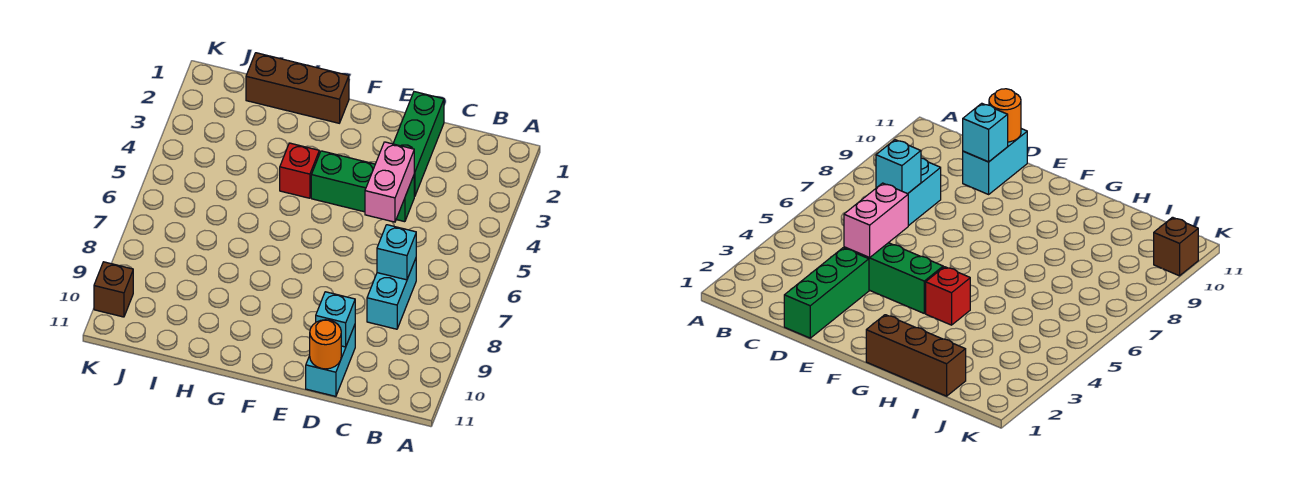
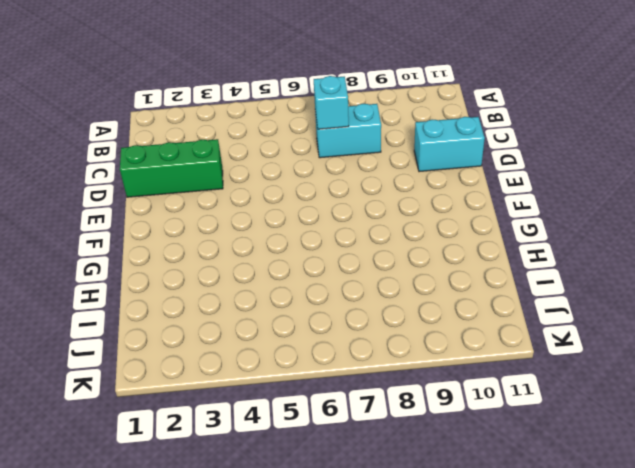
none -> green brick D4:F4 level 1
none -> brown brick G1:I1 level 1

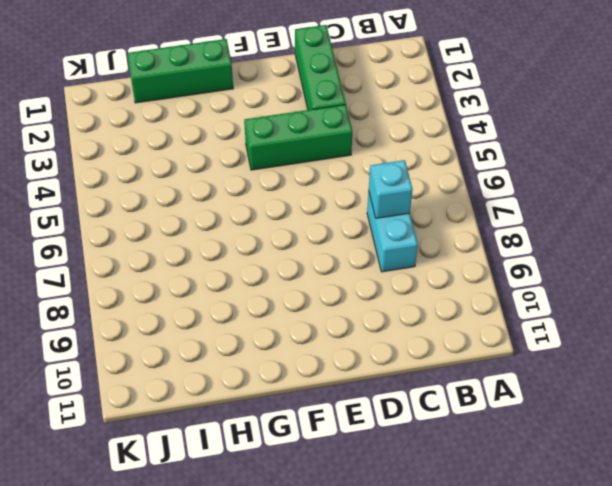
green brick G1:I1 level 1 -> brown brick G1:I1 level 1
none -> cyan brick D10:D11 level 1
none -> red brick G4 level 1

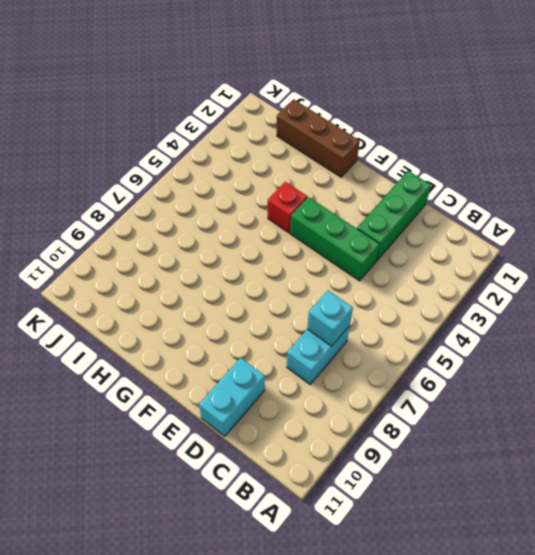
none -> brown brick K10 level 1
none -> pink brick D4:D5 level 2

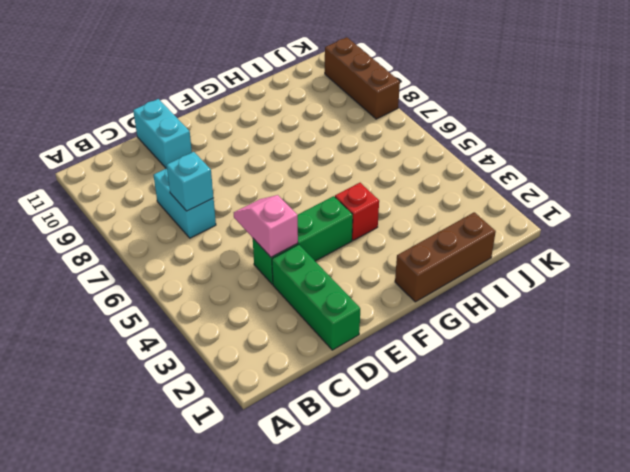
pink slope D4:D5 level 2 top 4 -> pink brick D4:D5 level 2
brown brick K8:K10 level 1 -> brown brick K10 level 1
none -> cyan brick D10 level 2
none -> orange round brick D11 level 2

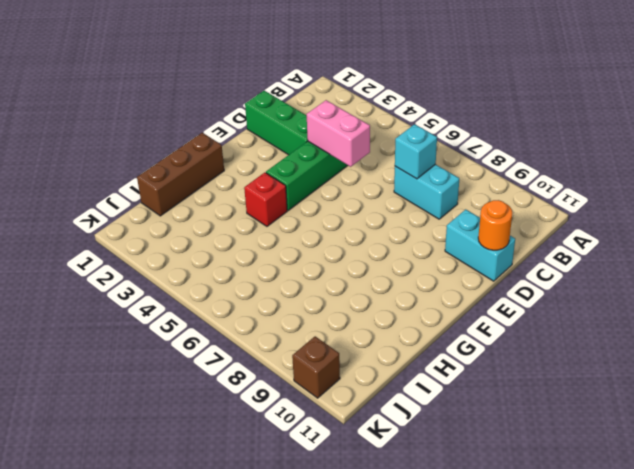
none -> cyan brick D10 level 2

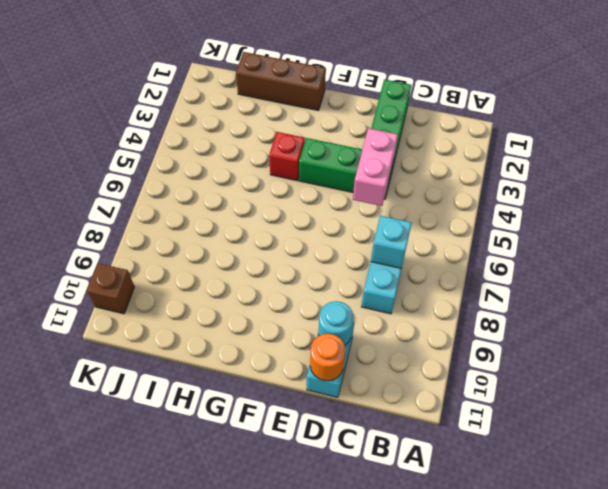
cyan round brick D10 level 2 -> cyan brick D10 level 2

